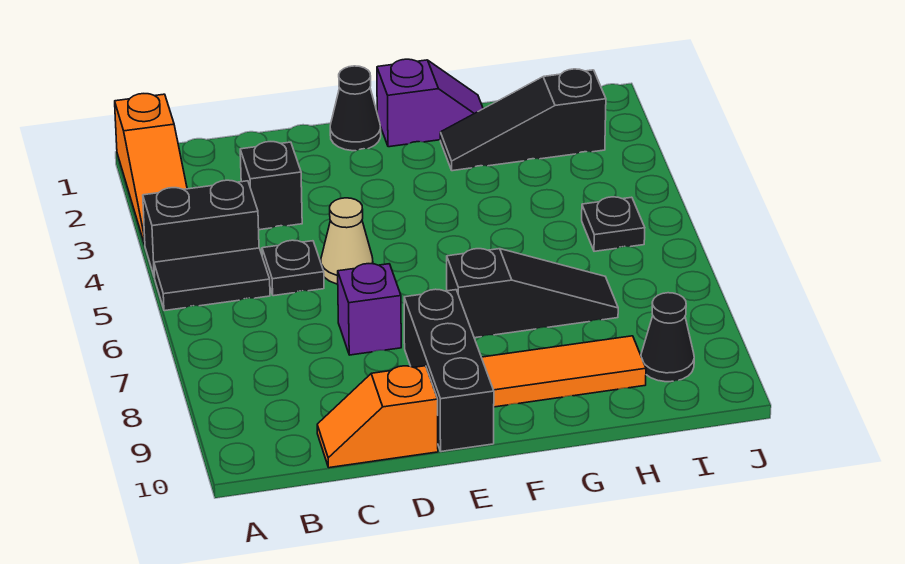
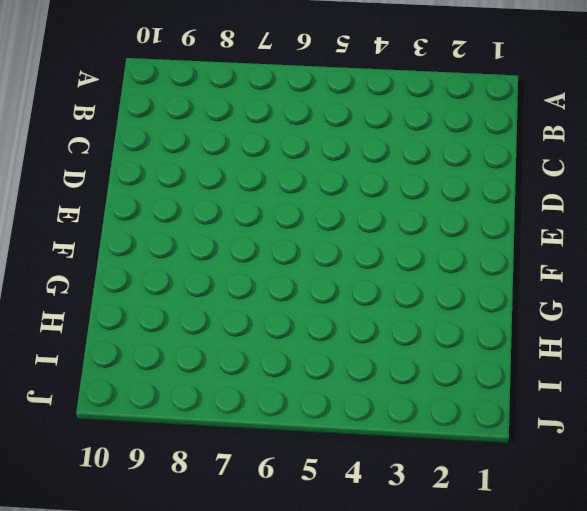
none -> orange slope A1:A3 level 1 top 1
none -> black brick A4:B4 level 1
none -> black tile A5:B5 level 1

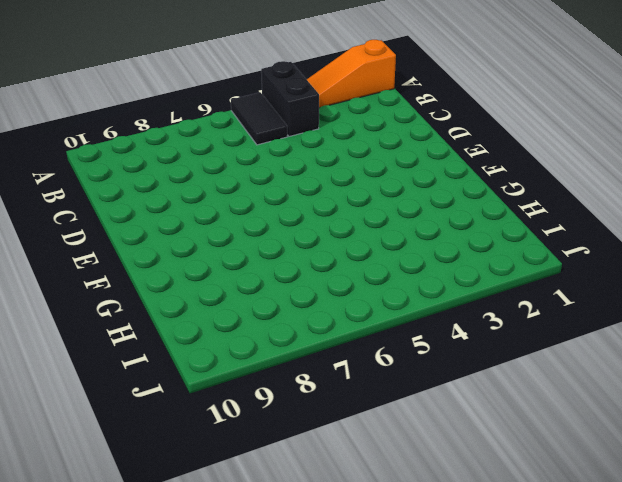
none -> black brick C3 level 1
none -> black plate C5 level 1
none -> orange slope C10:D10 level 1 top D

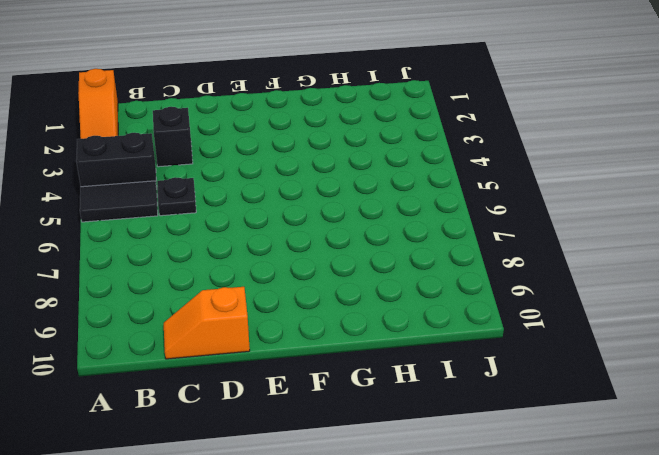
none -> tan cone D5 level 1
none -> purple brick D7 level 1
none -> black cone E1 level 1

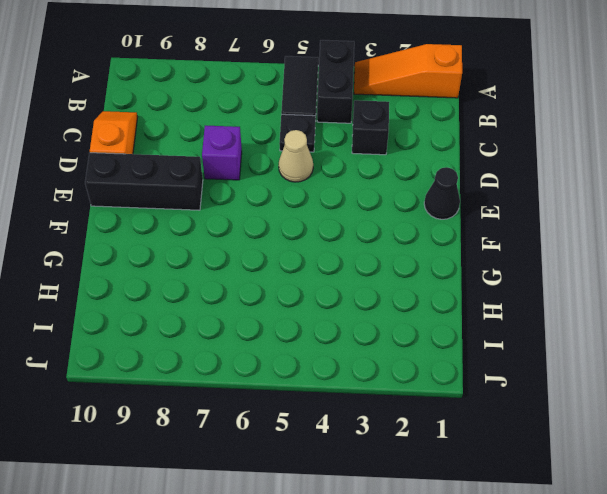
none -> purple slope F1:G1 level 1 top F
none -> black slope F7:H7 level 1 top F
none -> orange tile F9:H9 level 1

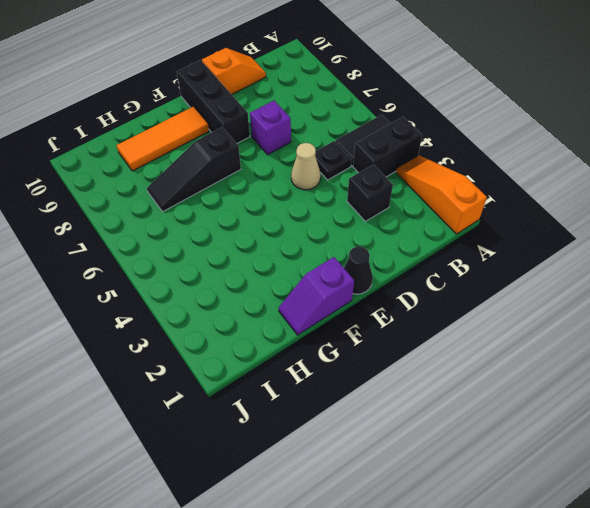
none -> black slope G2:I2 level 1 top I
none -> black plate I5 level 1
none -> black cone I9 level 1

